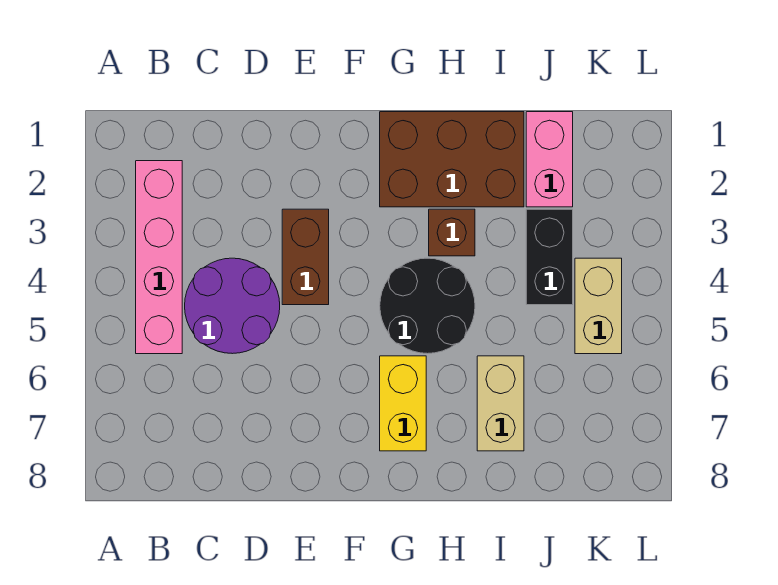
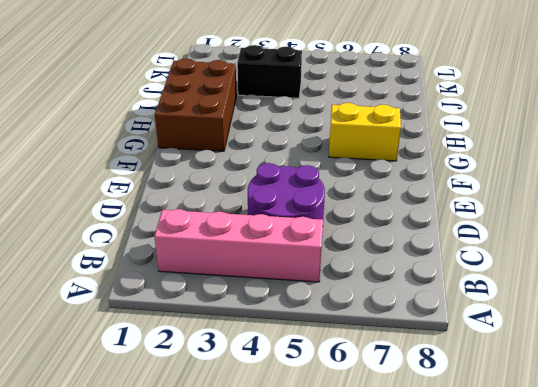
none -> brown brick E3:E4 level 1
none -> black round brick G4:H5 level 1

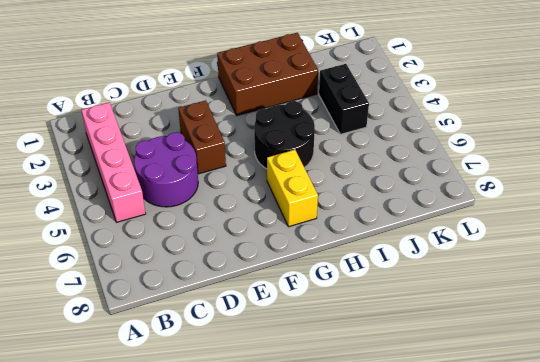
none -> brown brick H3 level 1
none -> tan brick I6:I7 level 1

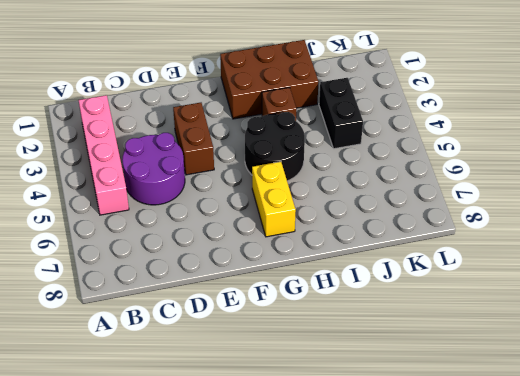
none -> tan brick I6:I7 level 1
none -> pink brick J1:J2 level 1

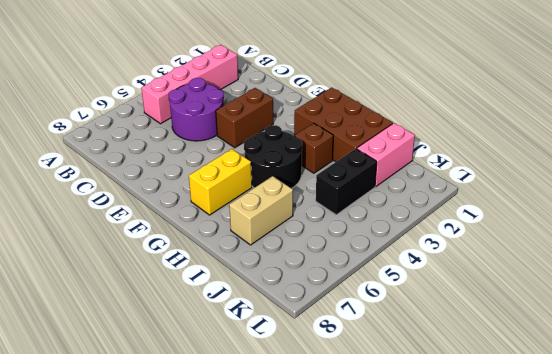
none -> tan brick K4:K5 level 1

